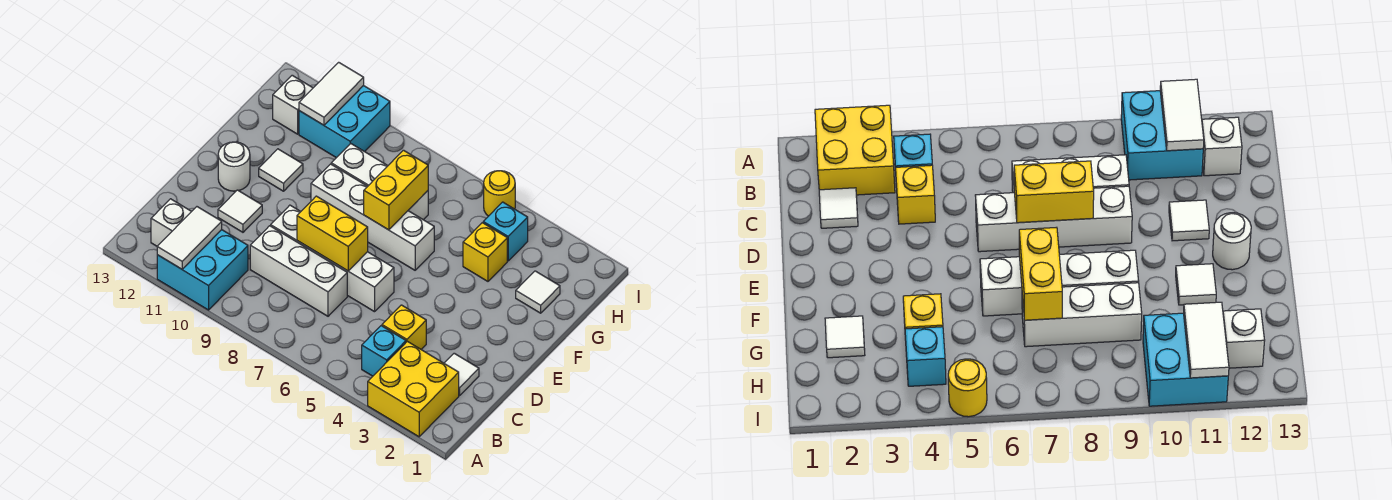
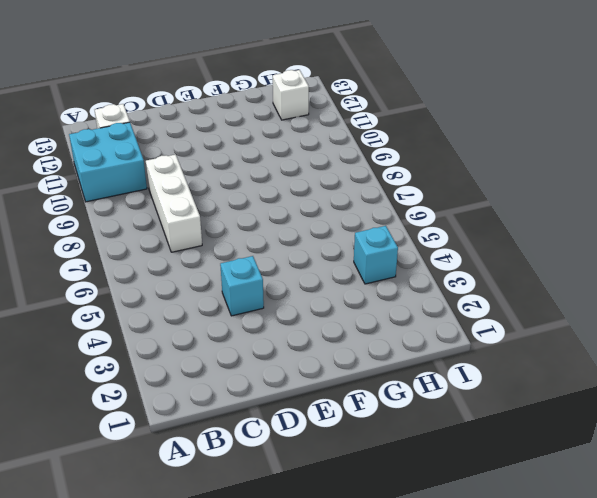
cyan brick D4 level 1 -> cyan brick B4 level 1
none -> yellow brick A2:B3 level 1
none -> white tile C2 level 1
none -> yellow brick C4 level 1

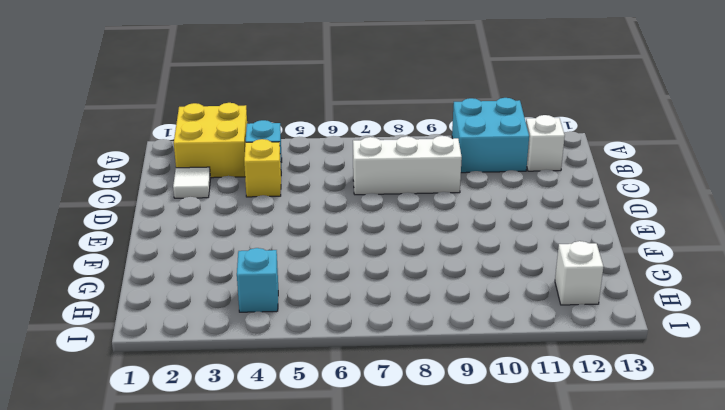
none -> white brick D6:D9 level 1
none -> white tile D11 level 1
none -> white round brick E12 level 1

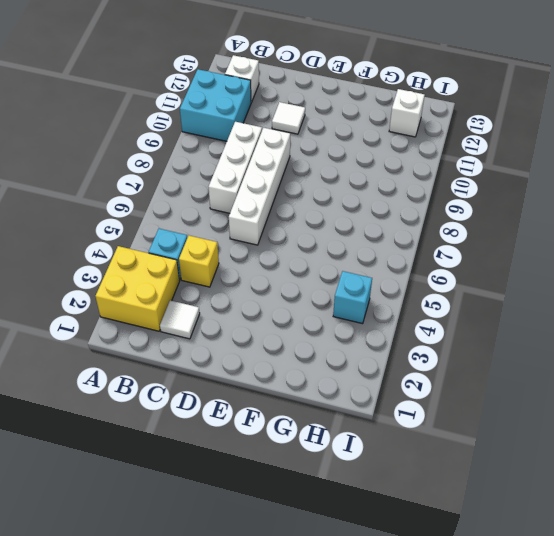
none -> white round brick E12 level 1
none -> white brick F6:F9 level 1
none -> white tile F11 level 1

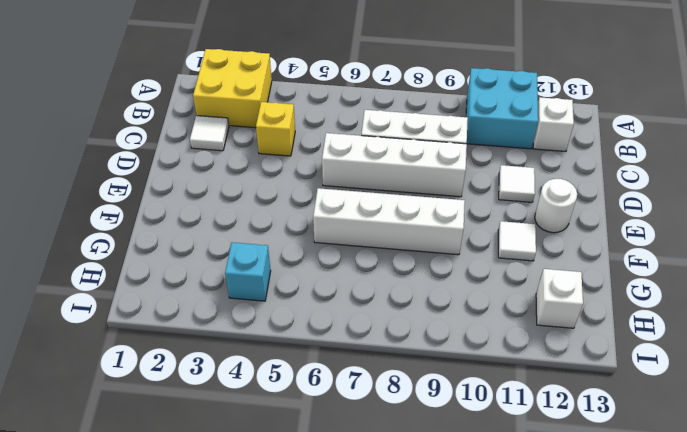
none -> cyan brick B4 level 1
none -> white tile G2 level 1
none -> yellow brick G4 level 1

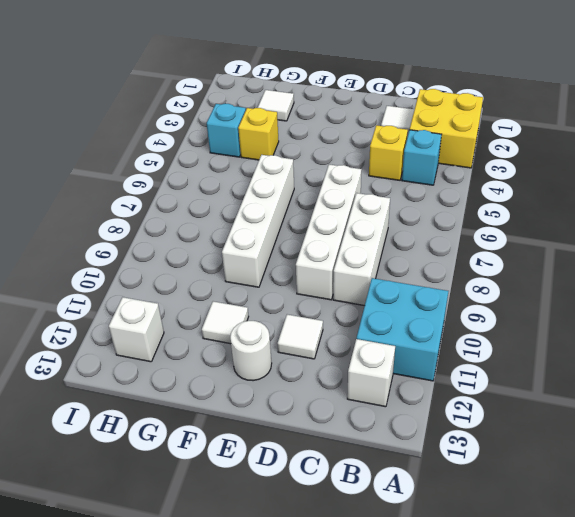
none -> white brick G7:G9 level 1
none -> cyan brick H10:I11 level 1
none -> yellow round brick I5 level 1

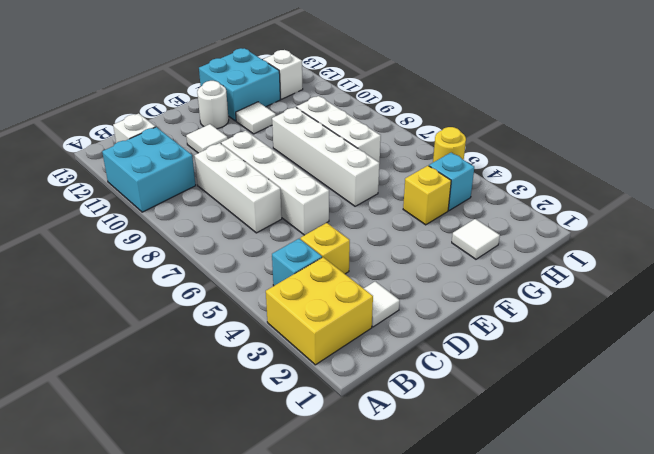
cyan brick F12:G13 level 1 -> cyan brick H10:I11 level 1
none -> white tile A11:B11 level 2
none -> yellow brick D7:D8 level 2
none -> yellow brick F7:G7 level 2

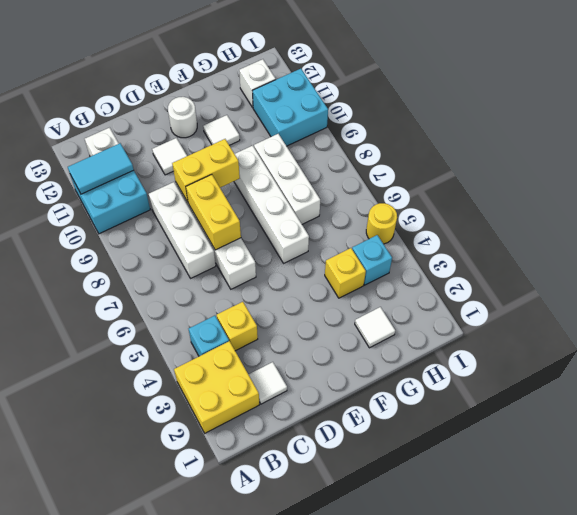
cyan tile A11:B11 level 2 -> white tile A11:B11 level 2
yellow brick D9:E9 level 2 -> yellow brick F7:G7 level 2
none -> white tile H11:I11 level 2

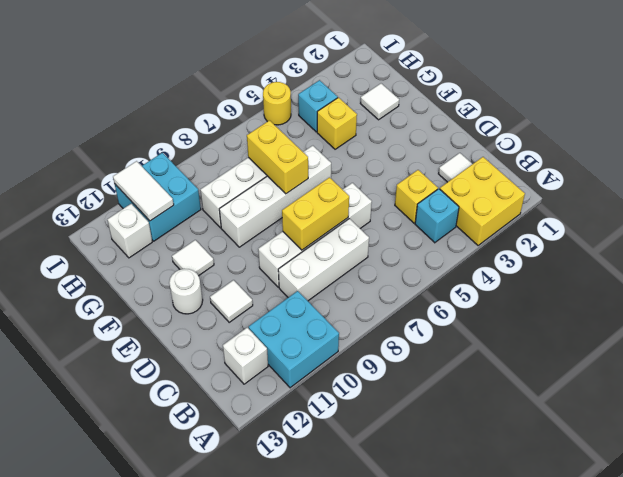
none -> white tile A11:B11 level 2

